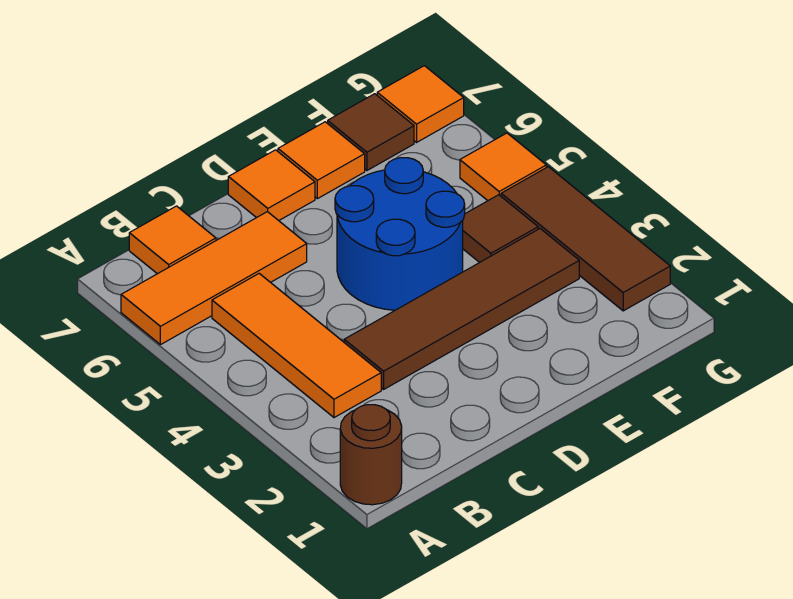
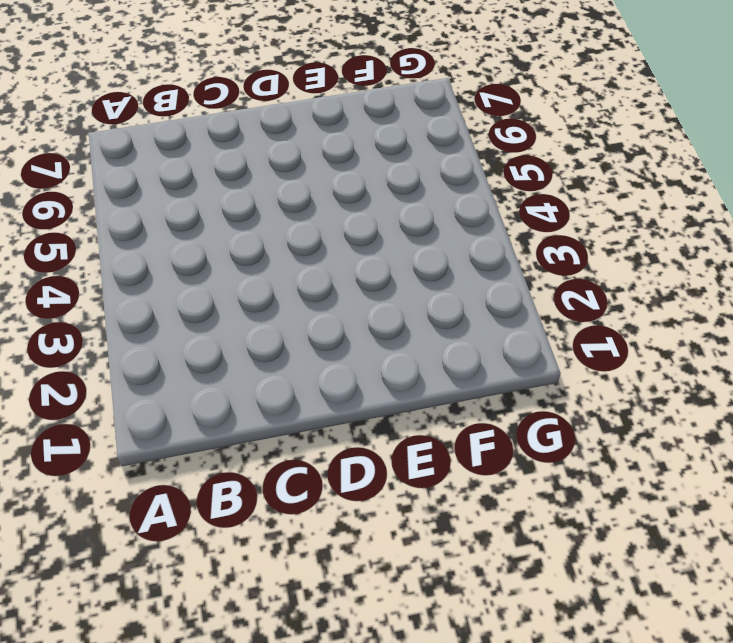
none -> brown round brick A1 level 1
none -> orange tile A6:C6 level 1
none -> orange tile B3:B5 level 1

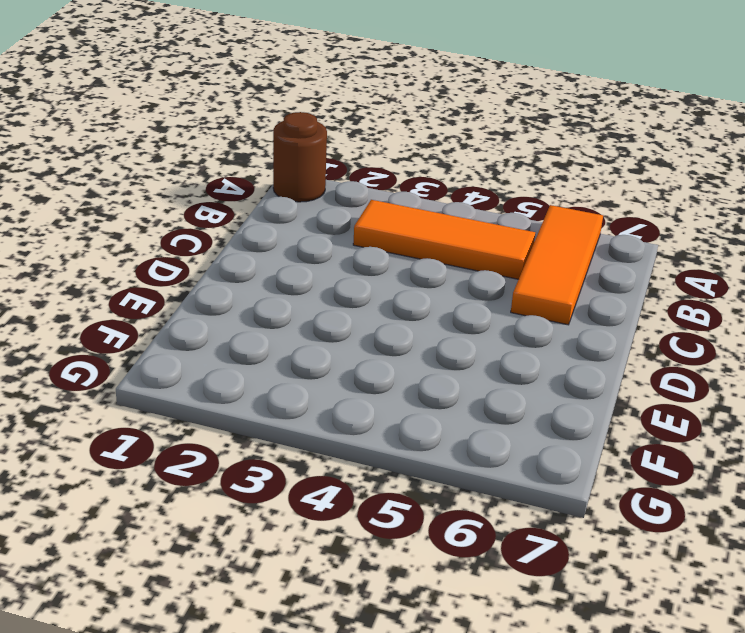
none -> orange tile B7 level 1
none -> brown tile C3:F3 level 1
none -> blue round brick D4:E5 level 1

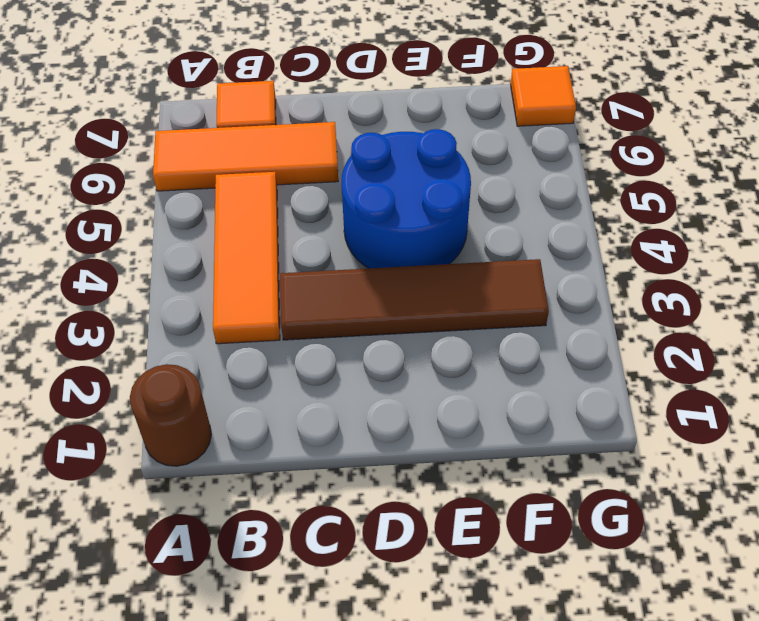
none -> orange tile D7 level 1
none -> orange tile E7 level 1
none -> brown tile F4 level 1

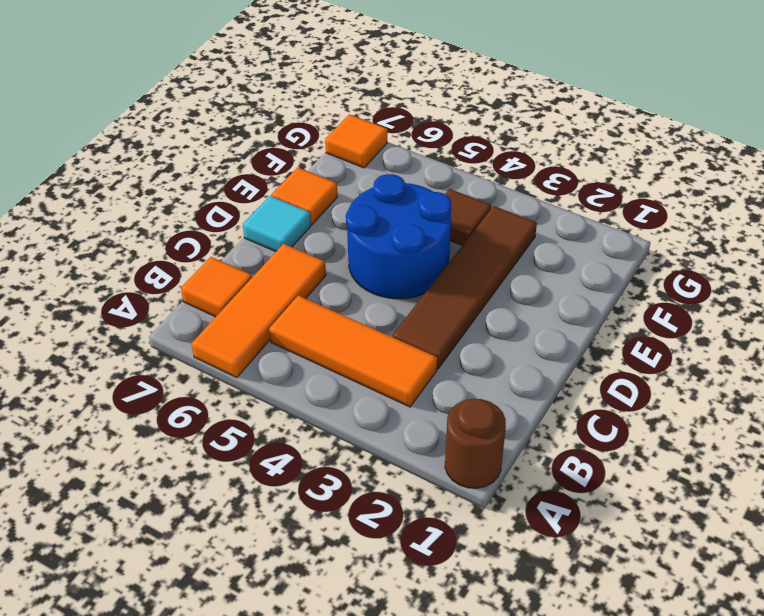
cyan tile D7 level 1 -> orange tile D7 level 1
none -> brown tile F7 level 1
none -> brown tile G2:G4 level 1
none -> orange tile G5 level 1

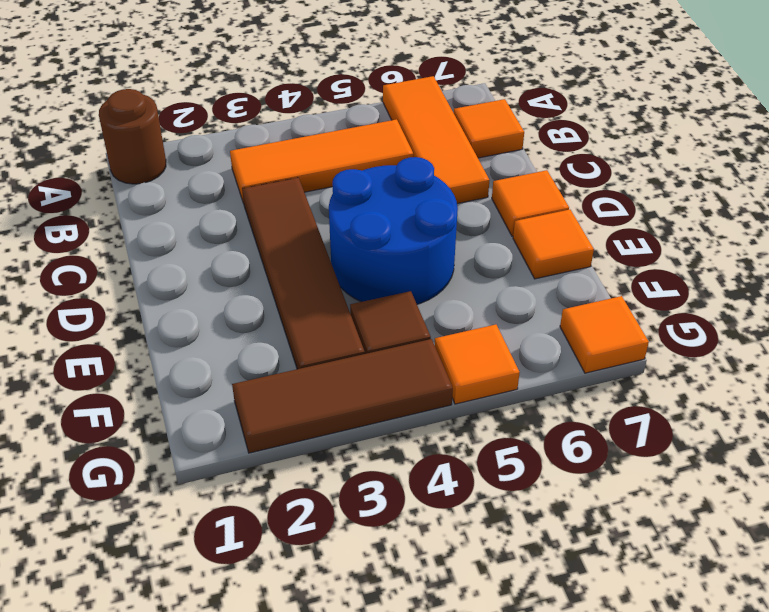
none -> brown tile F7 level 1

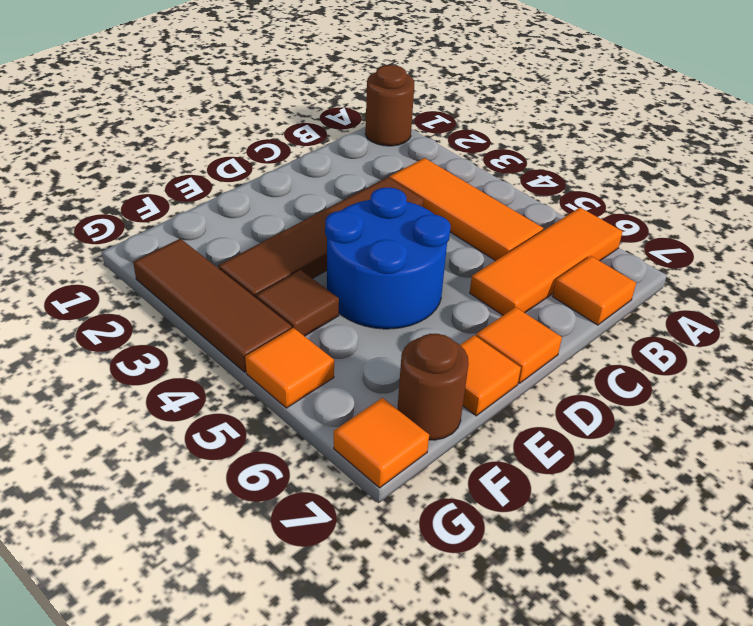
brown round brick F7 level 1 -> brown tile F7 level 1

